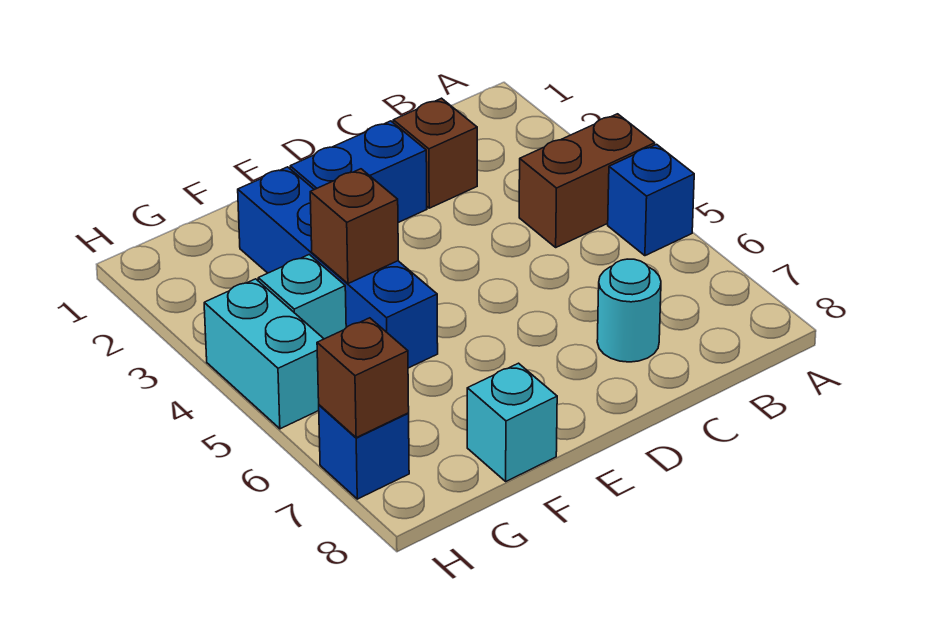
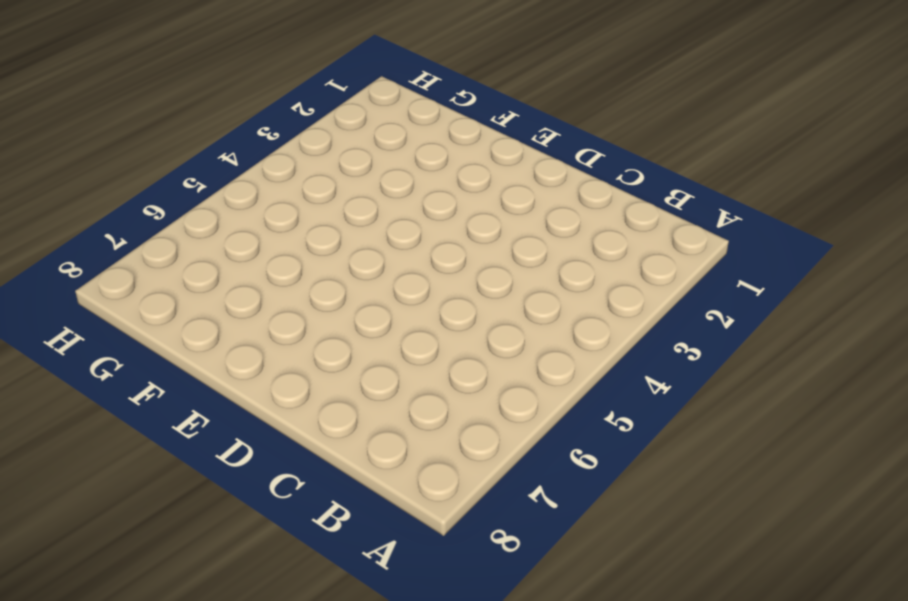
none -> brown brick A4:B4 level 1
none -> blue brick A5 level 1
none -> brown brick C2 level 1

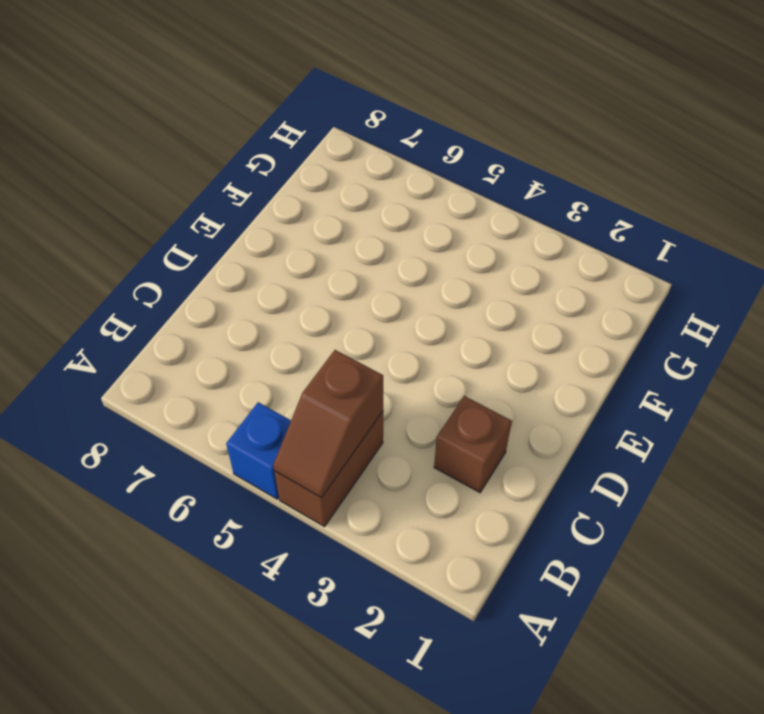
brown slope A4:B4 level 2 top B -> none
none -> cyan round brick C7 level 1
none -> blue brick D2:E2 level 1
none -> blue brick F2:F5 level 1

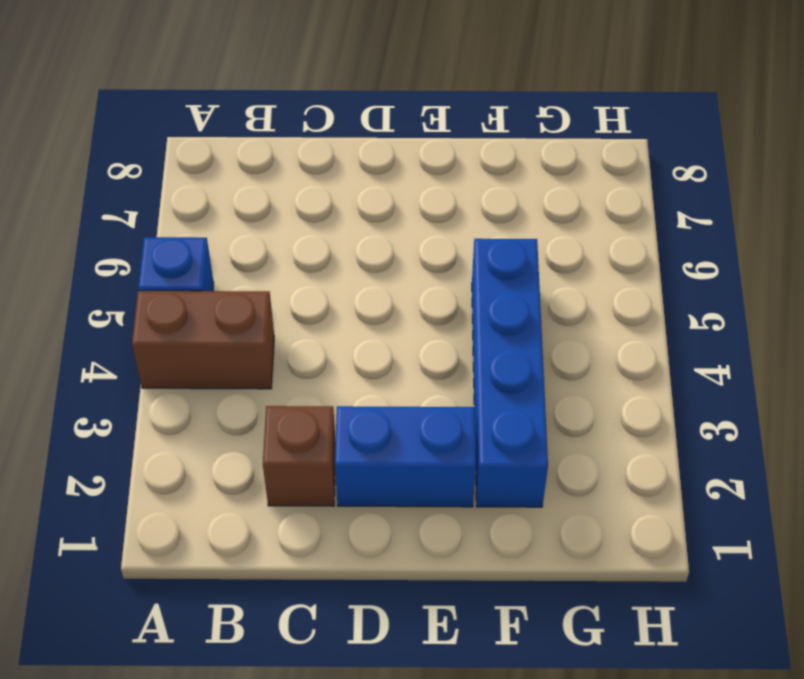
none -> cyan round brick C7 level 1
none -> cyan brick F8 level 1
none -> cyan brick G4 level 1

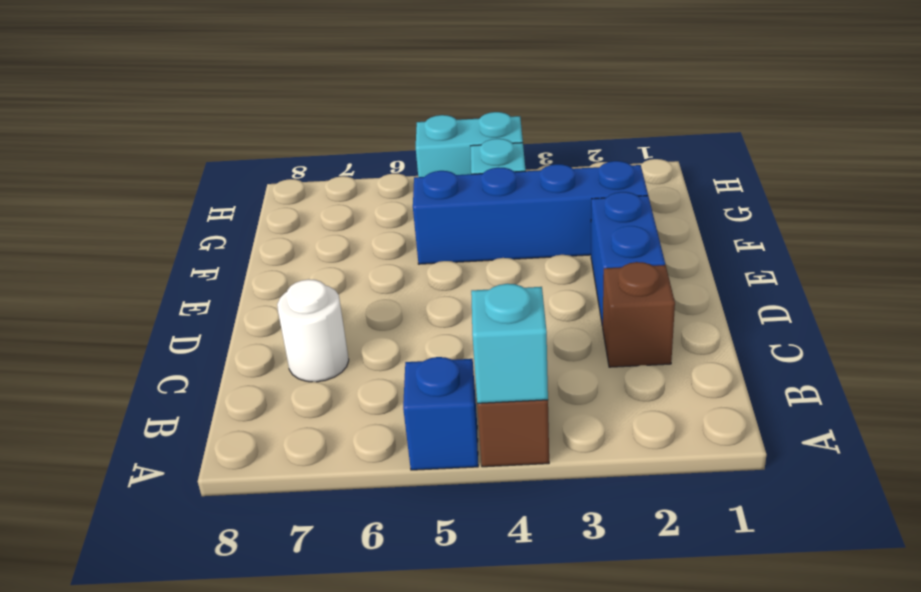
cyan brick A4 level 2 -> cyan brick F8 level 1
white round brick C7 level 1 -> cyan round brick C7 level 1
none -> blue brick H7 level 1
none -> brown brick F4 level 2
none -> brown brick H7 level 2

